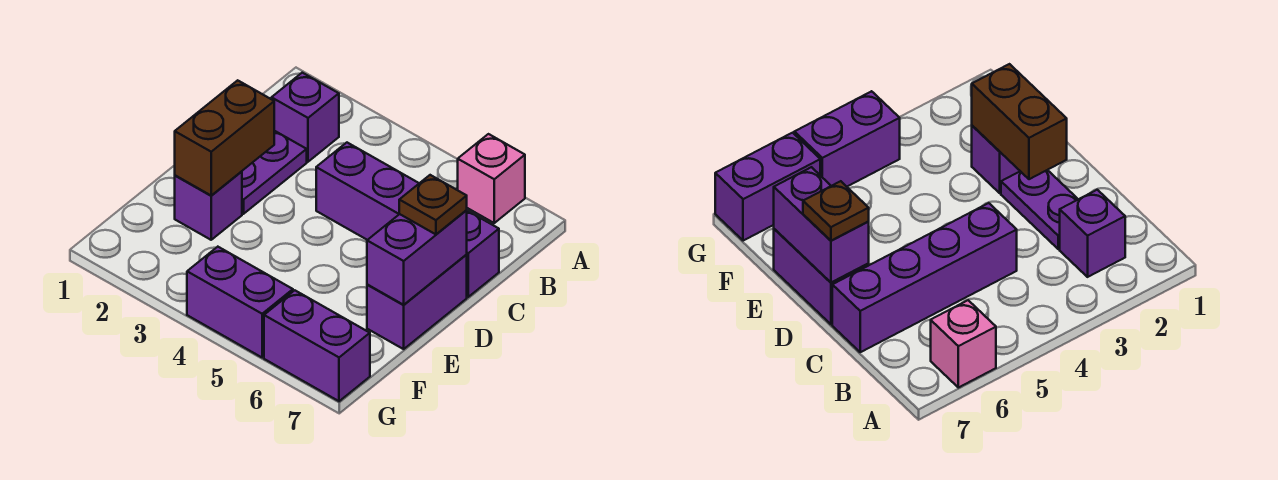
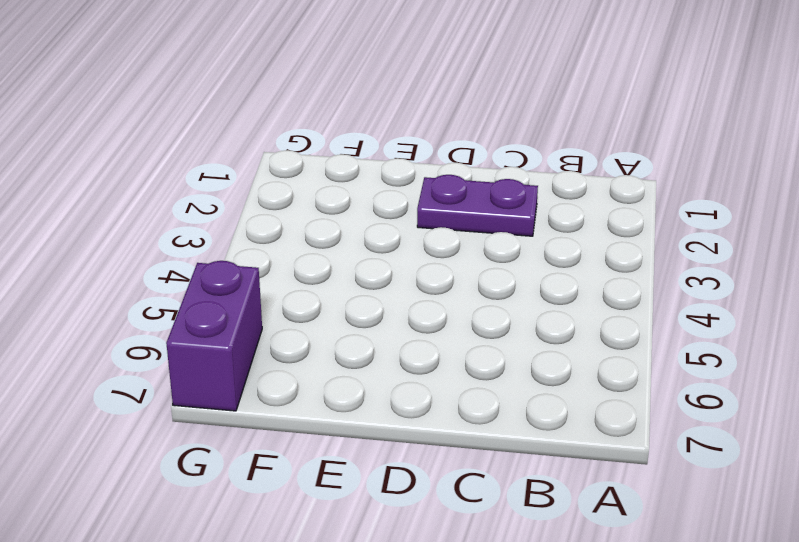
none -> pink brick A6 level 1
none -> purple brick B2 level 1

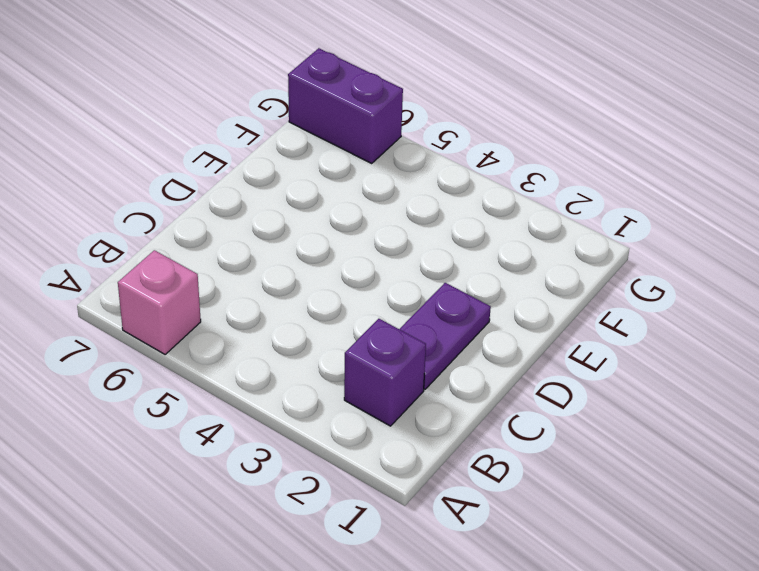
none -> purple brick C4:C7 level 1
none -> purple brick D7:E7 level 1

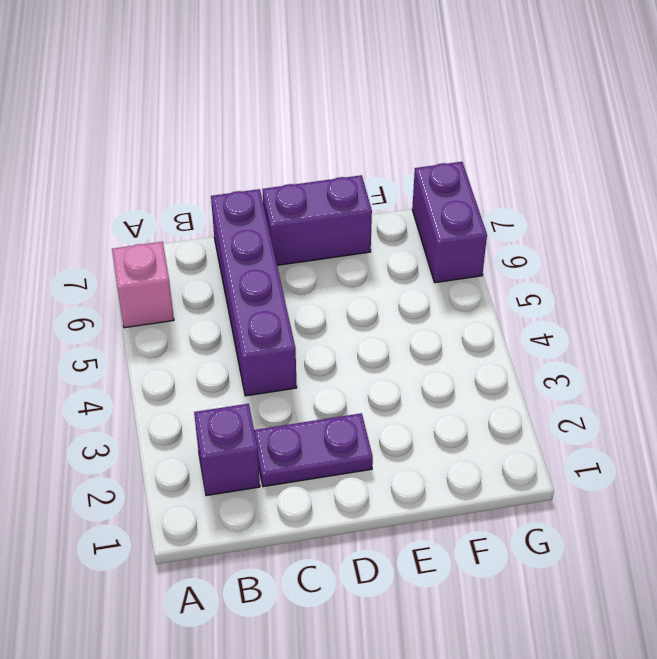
none -> purple brick E2 level 1
none -> purple brick G4:G5 level 1

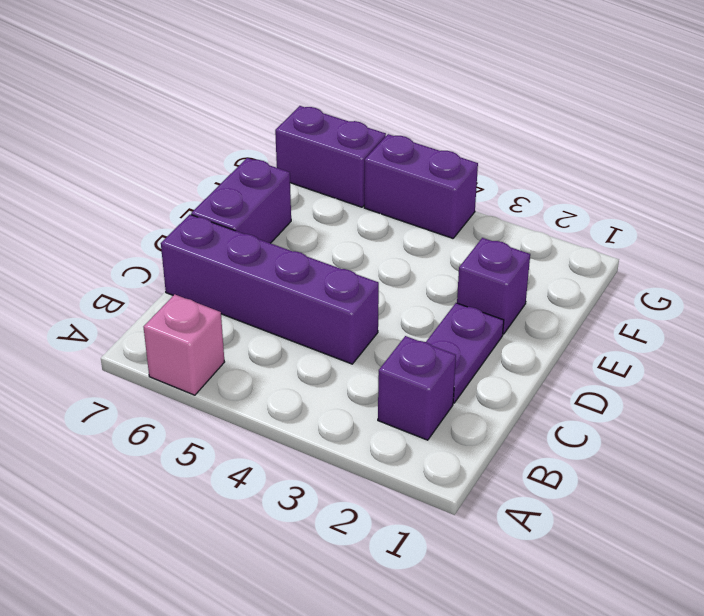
none -> brown brick D2:E2 level 2
none -> purple brick D7:E7 level 2

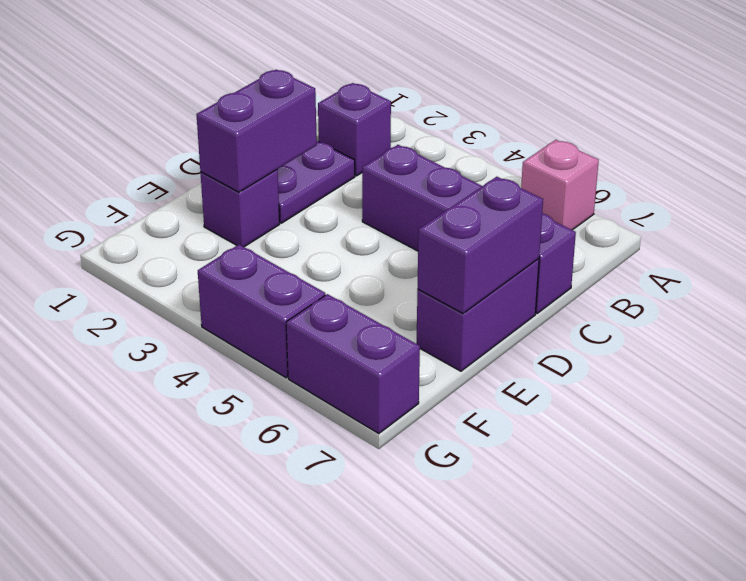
purple brick D2:E2 level 2 -> brown brick D2:E2 level 2
none -> brown plate D7 level 3

